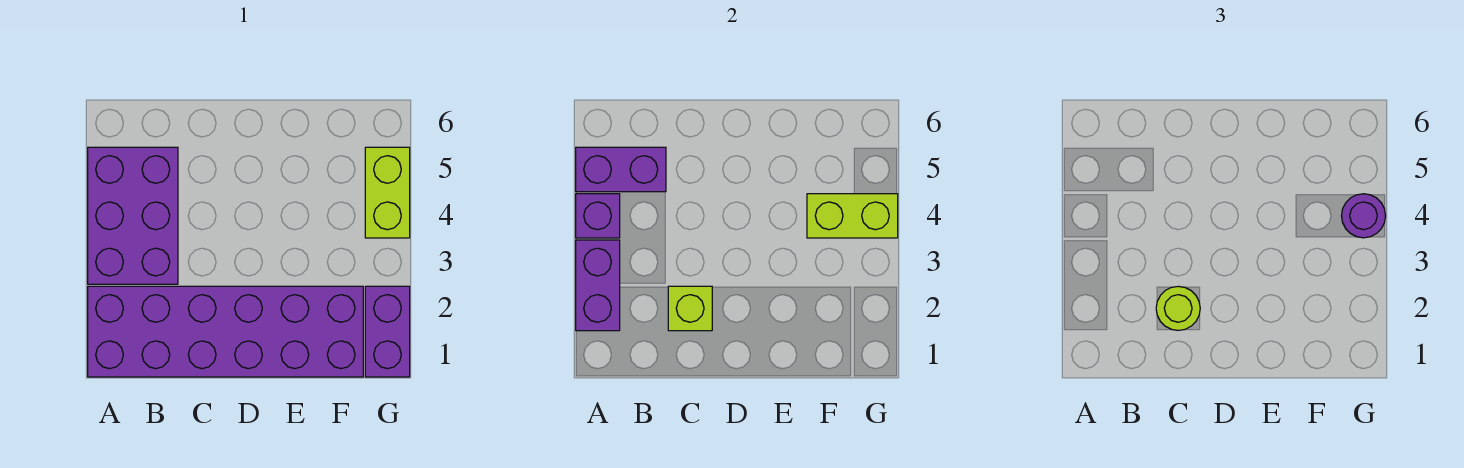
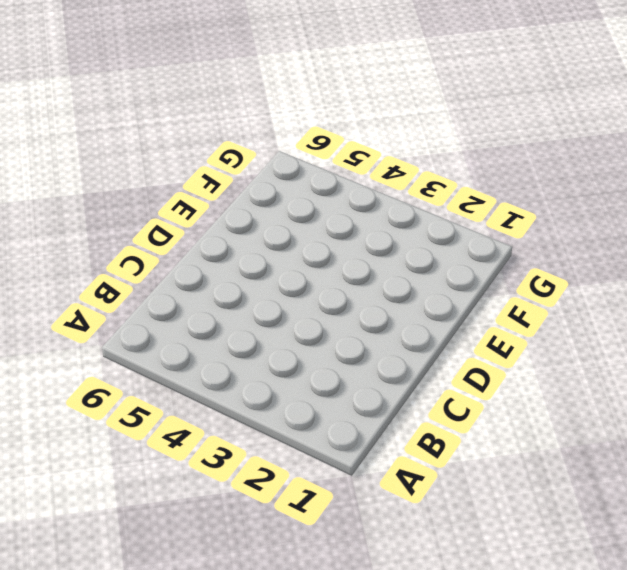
none -> purple brick A1:F2 level 1
none -> purple brick A3:B5 level 1

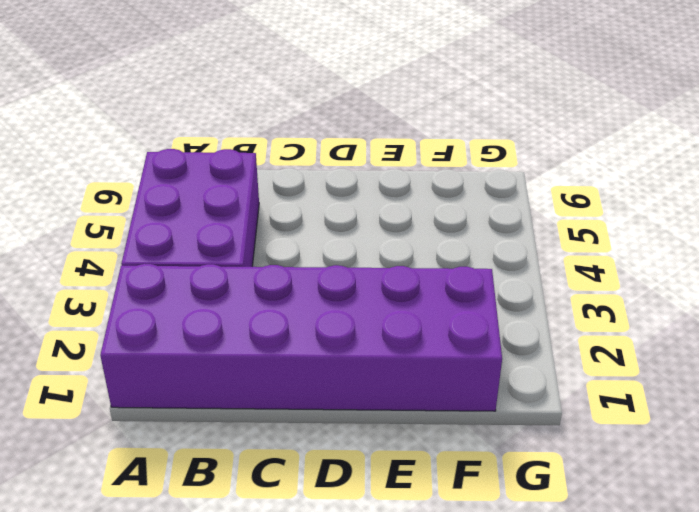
none -> purple brick G1:G2 level 1
none -> lime brick G4:G5 level 1

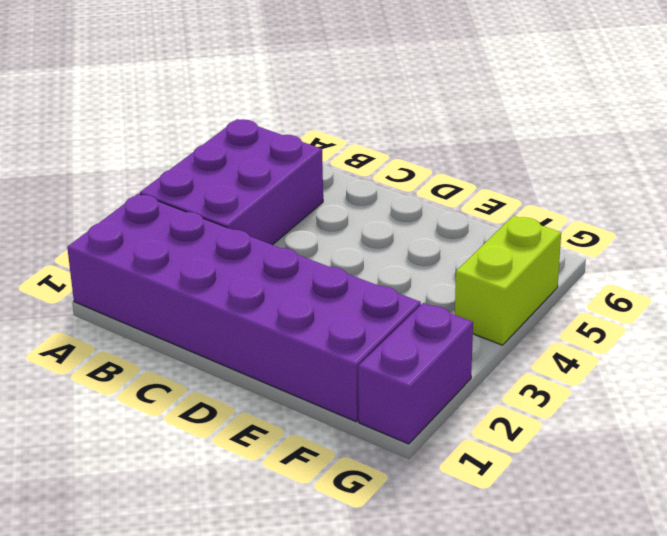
none -> purple brick A2:A3 level 2
none -> purple brick A4 level 2

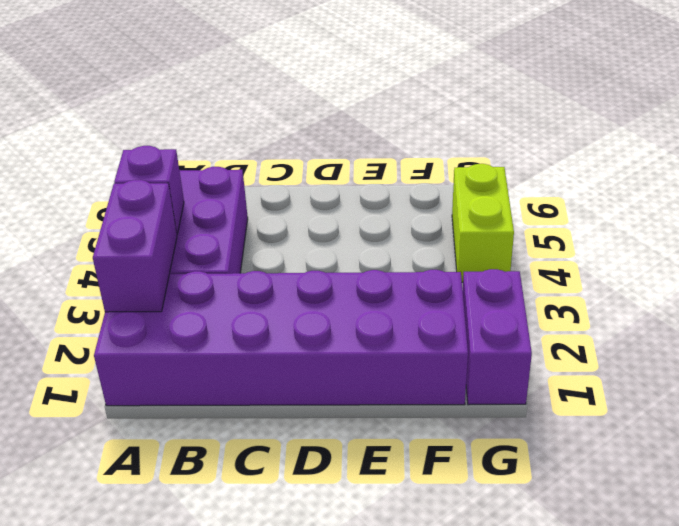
none -> purple brick A5:B5 level 2
none -> lime brick C2 level 2

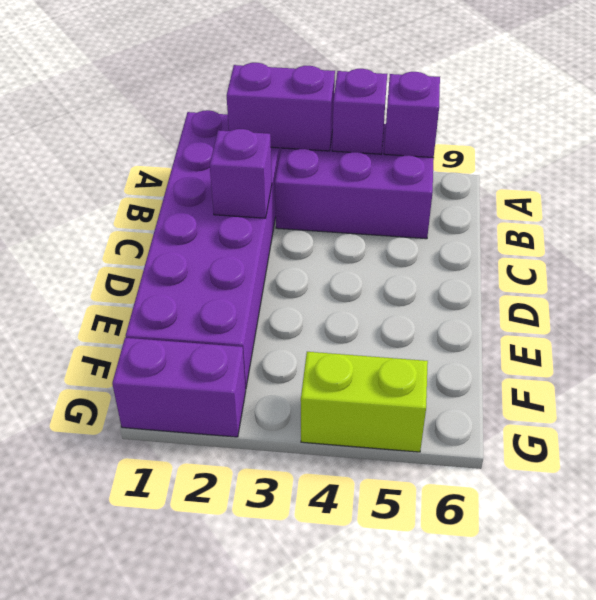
purple brick A5 level 2 -> purple brick A5:B5 level 2
purple brick C2 level 2 -> lime brick C2 level 2
none -> lime brick F4:G4 level 2
none -> lime round brick C2 level 3

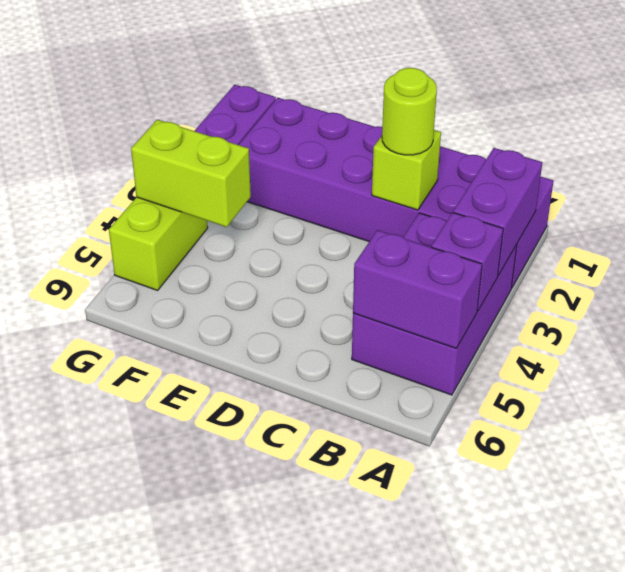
none -> purple round brick G4 level 3

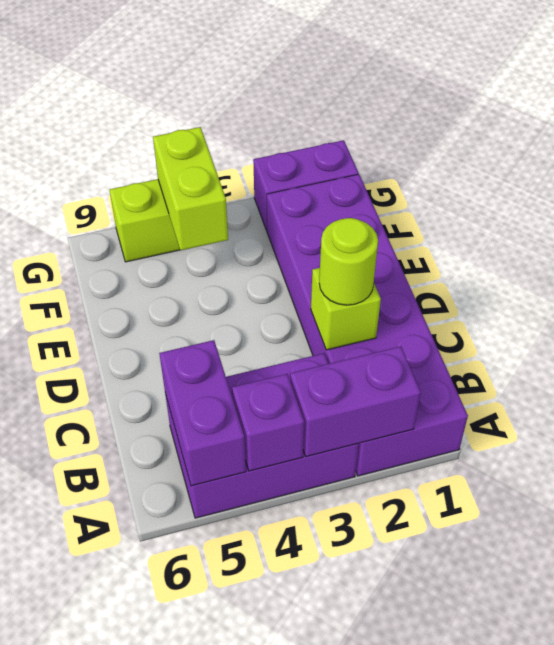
none -> purple round brick G4 level 3

